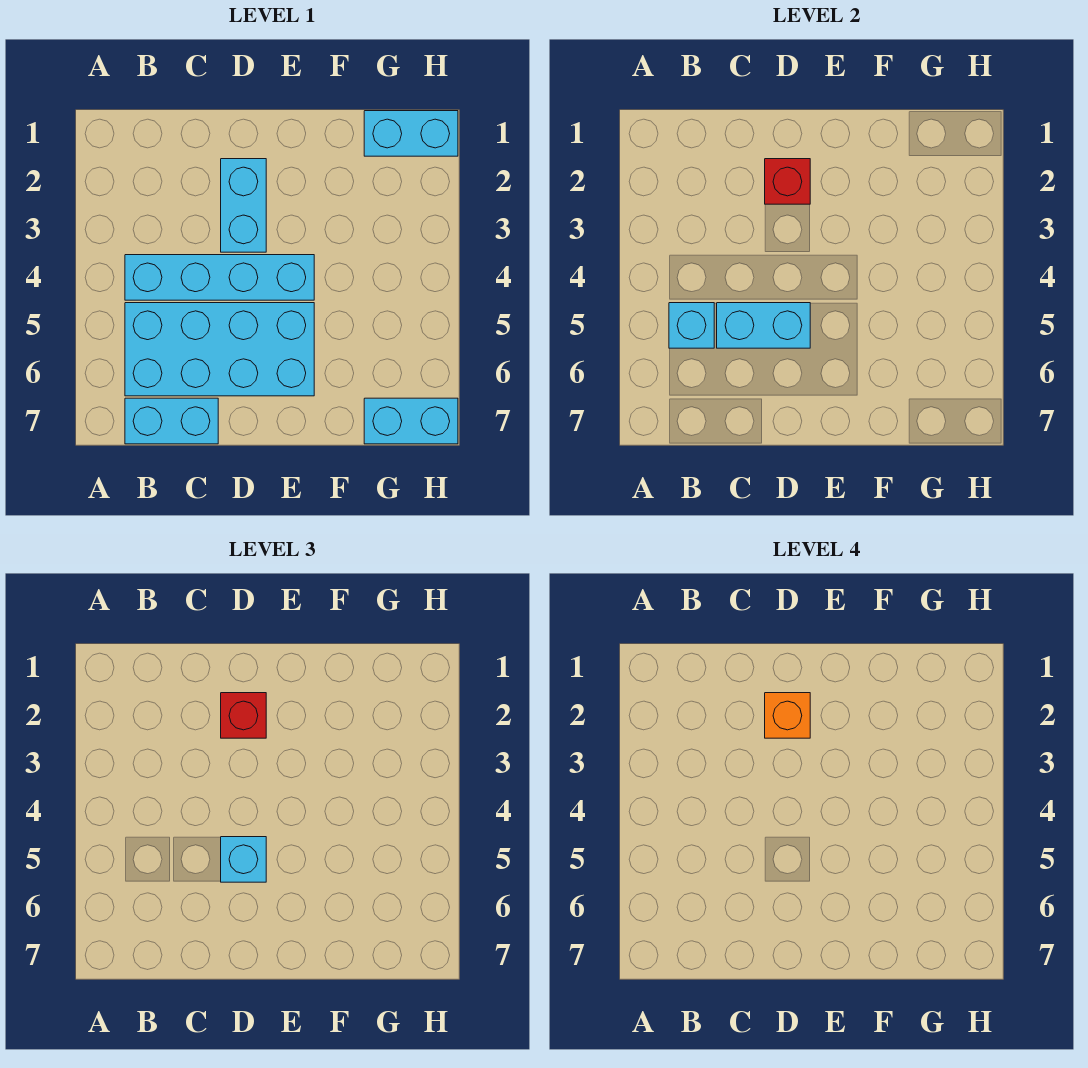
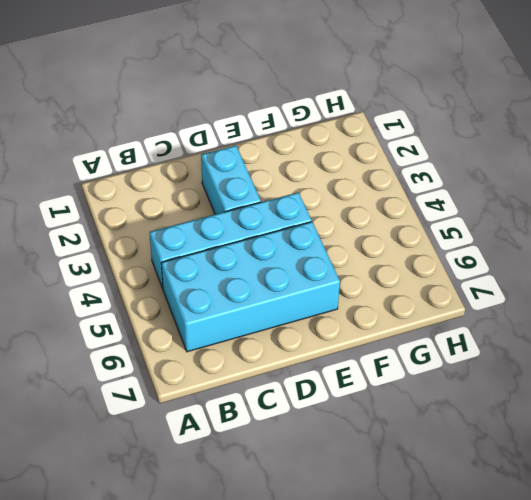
none -> cyan brick B7:C7 level 1
none -> cyan brick G1:H1 level 1
none -> cyan brick G7:H7 level 1

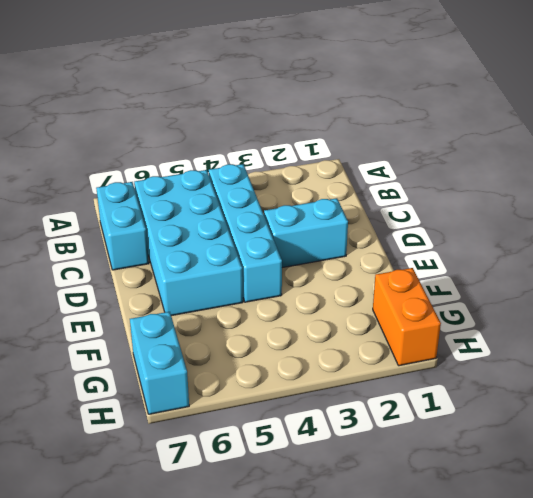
orange brick G1:H1 level 1 -> cyan brick G1:H1 level 1
none -> cyan brick B5 level 2
none -> cyan brick C5:D5 level 2
none -> red brick D2 level 2

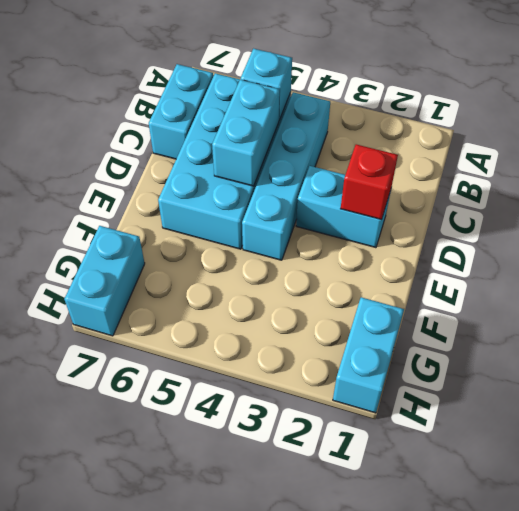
none -> red brick D2 level 3
none -> cyan brick D5 level 3
none -> orange brick D2 level 4

